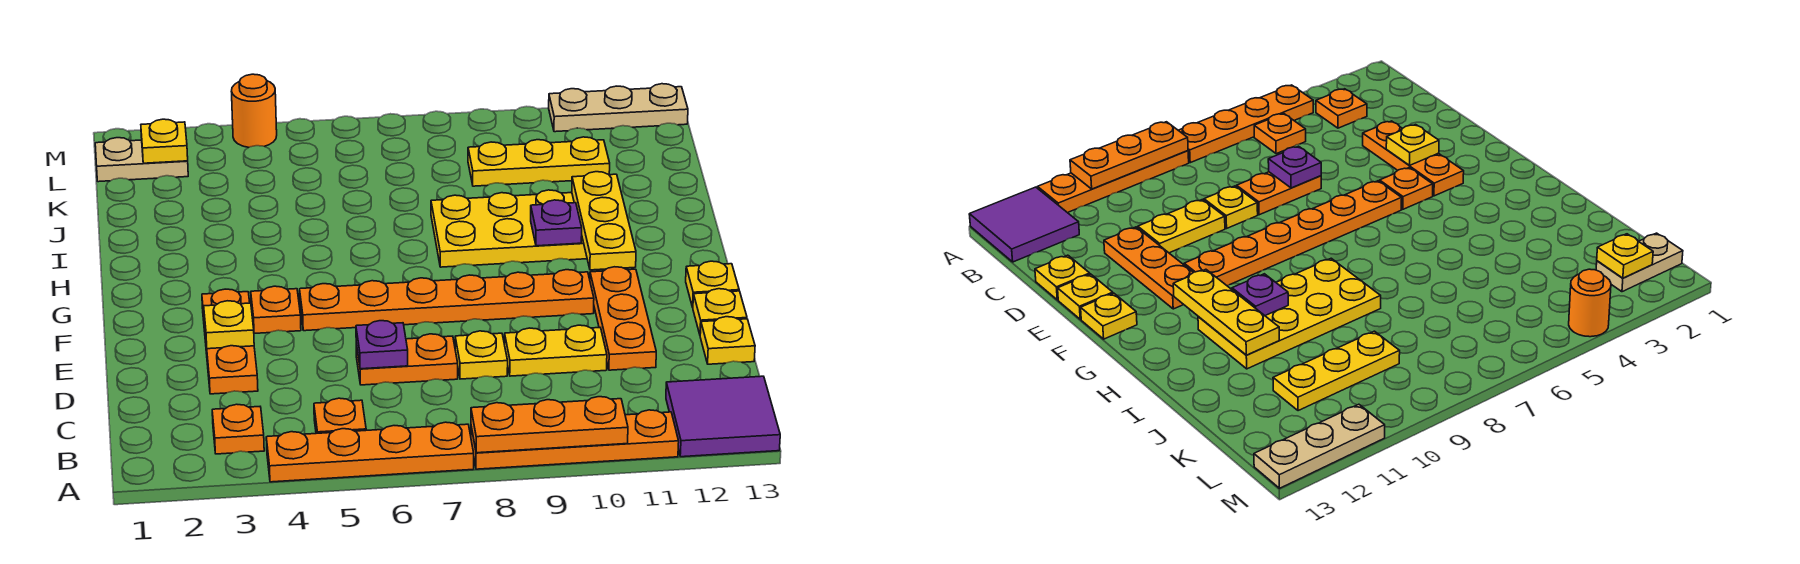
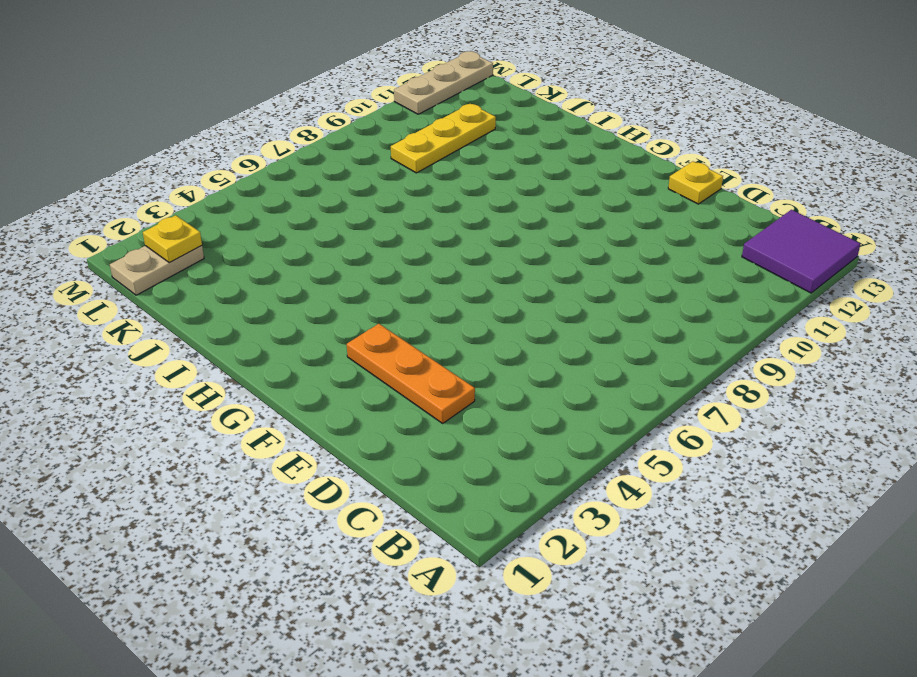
none -> orange plate A4:A7 level 1
none -> orange plate A8:A11 level 1
none -> orange plate B3 level 1

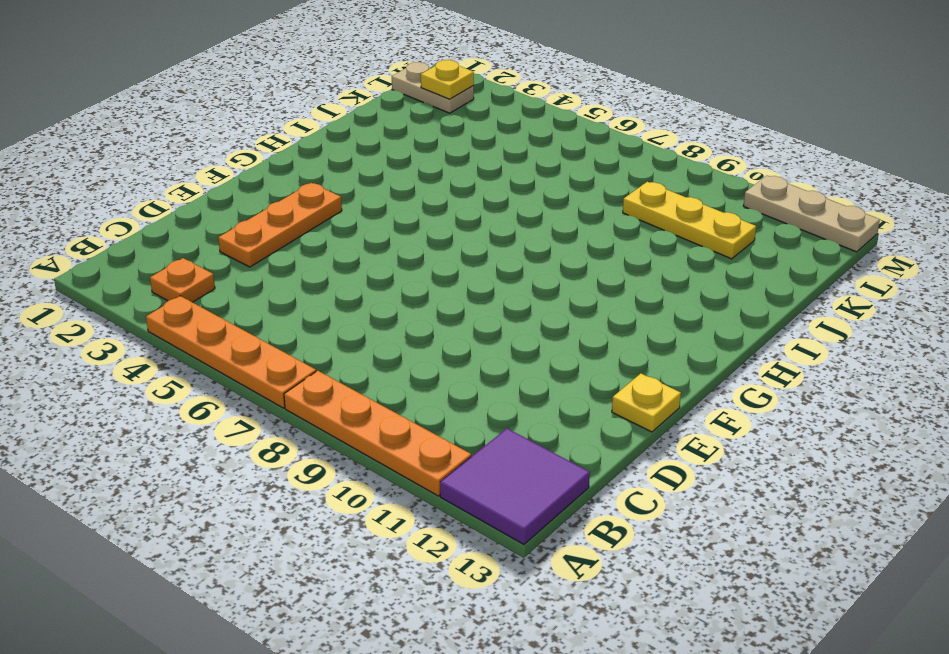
none -> orange plate B5 level 1
none -> orange plate D6:D7 level 1
none -> yellow plate D8 level 1

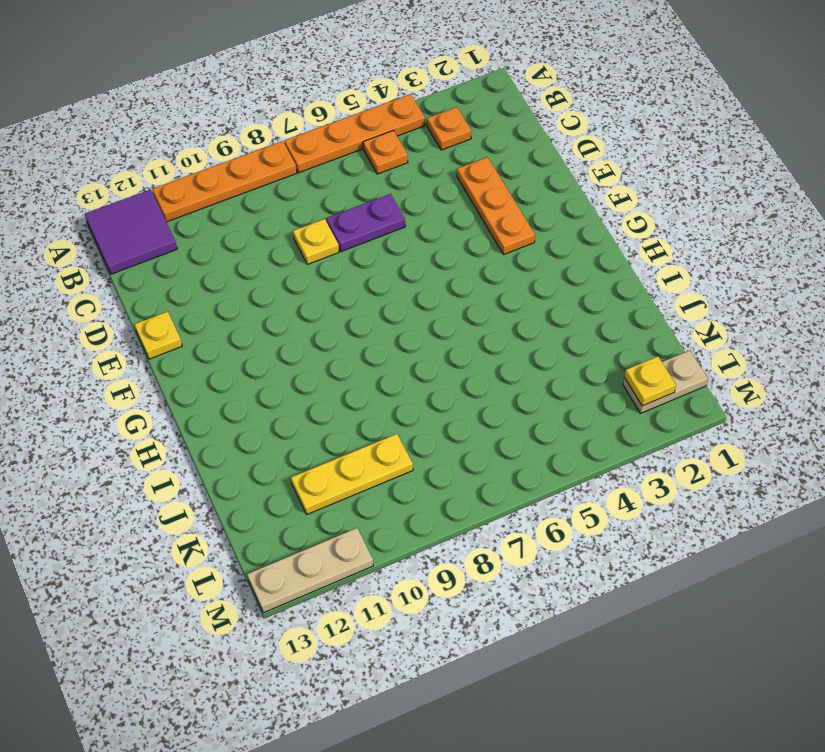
purple plate D6:D7 level 1 -> orange plate D6:D7 level 1
none -> yellow plate D9:D10 level 1
none -> orange plate D11:F11 level 1
none -> yellow plate D13 level 1

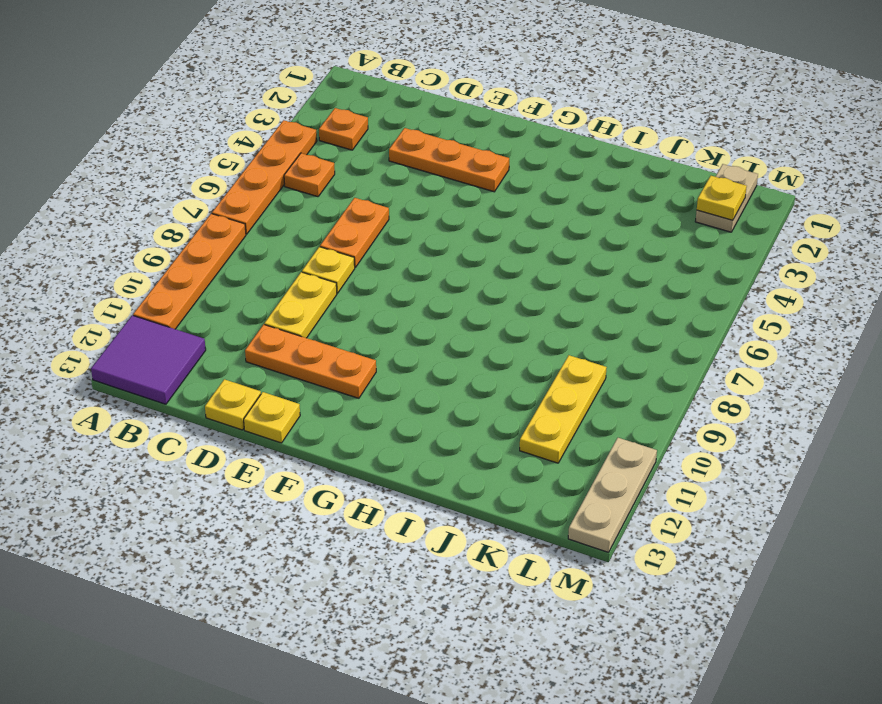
none -> orange plate F4 level 1
none -> orange plate F5:F10 level 1
none -> yellow plate F13 level 1

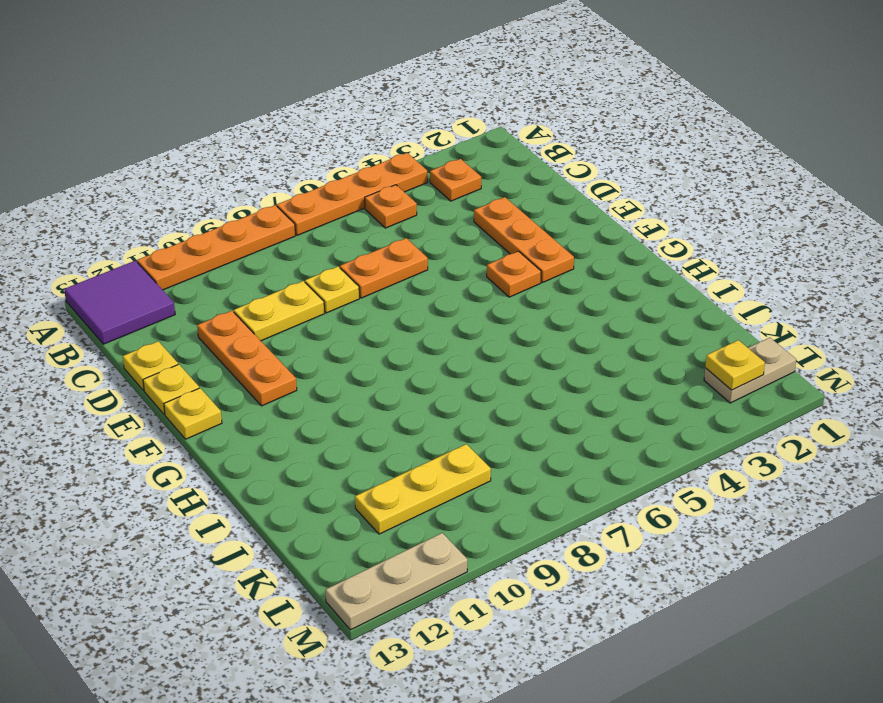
none -> orange plate F5:F10 level 1
none -> yellow plate H8:I11 level 1
none -> orange round brick M4 level 1

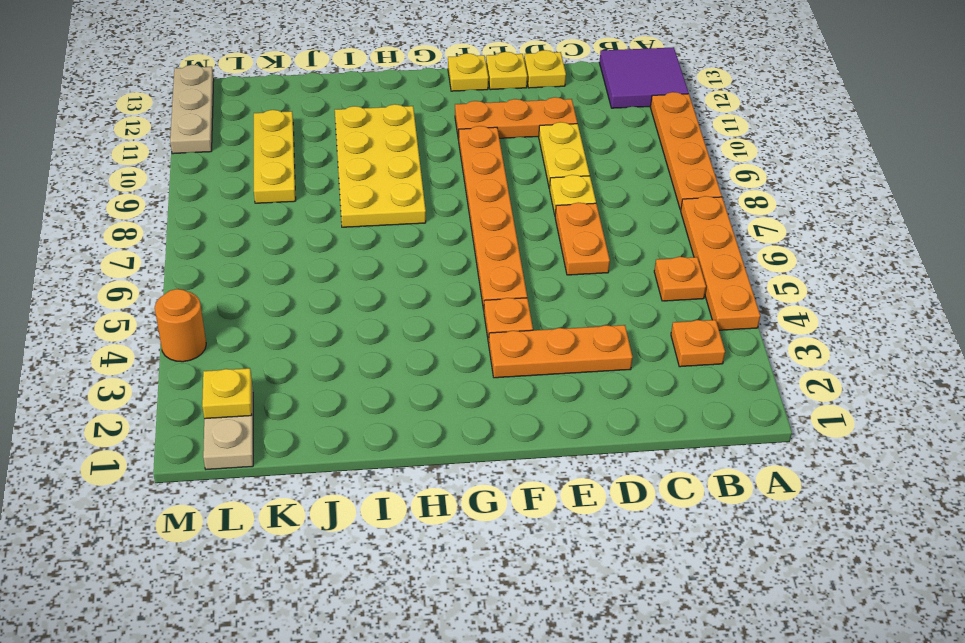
none -> orange plate A8:A10 level 2
none -> purple plate D6 level 2
none -> yellow plate E3 level 2

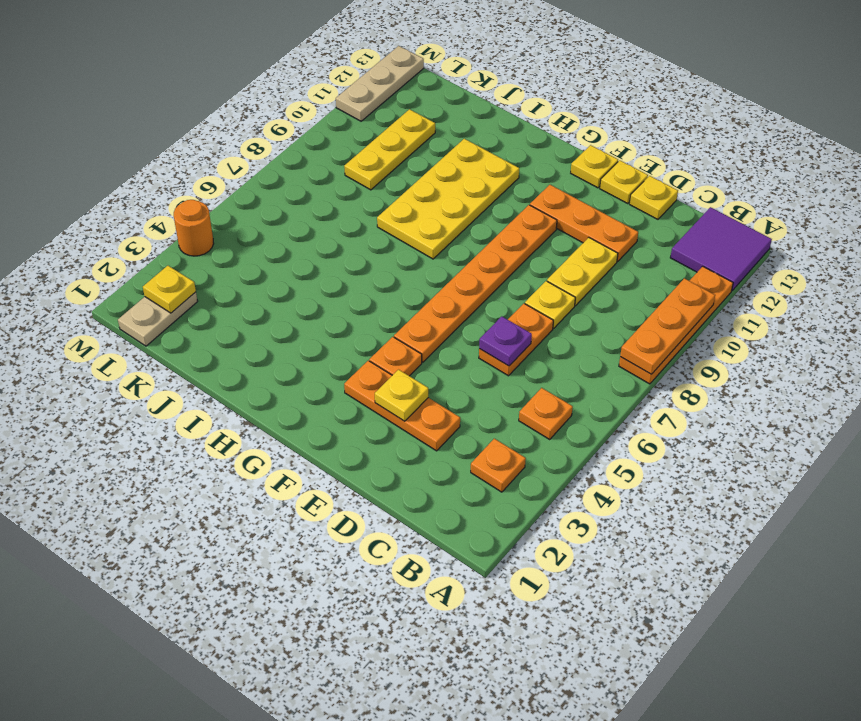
none -> orange plate A4:A7 level 1
none -> yellow plate G11:I11 level 2
none -> purple plate H10 level 2

